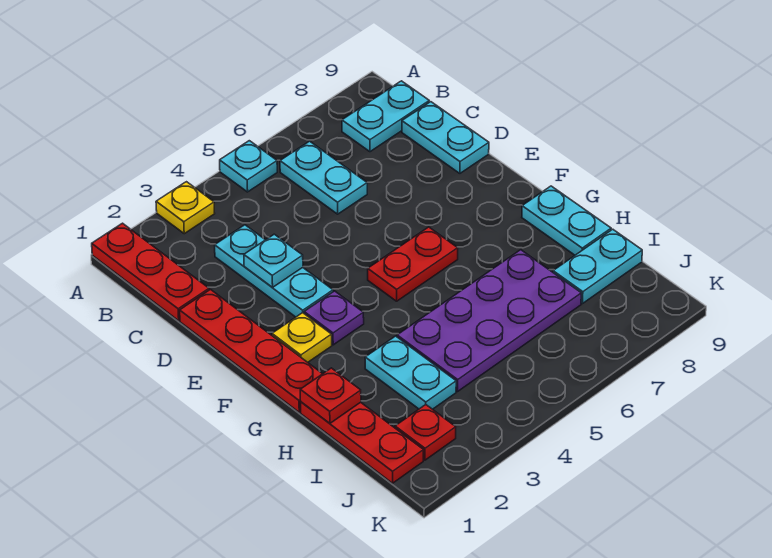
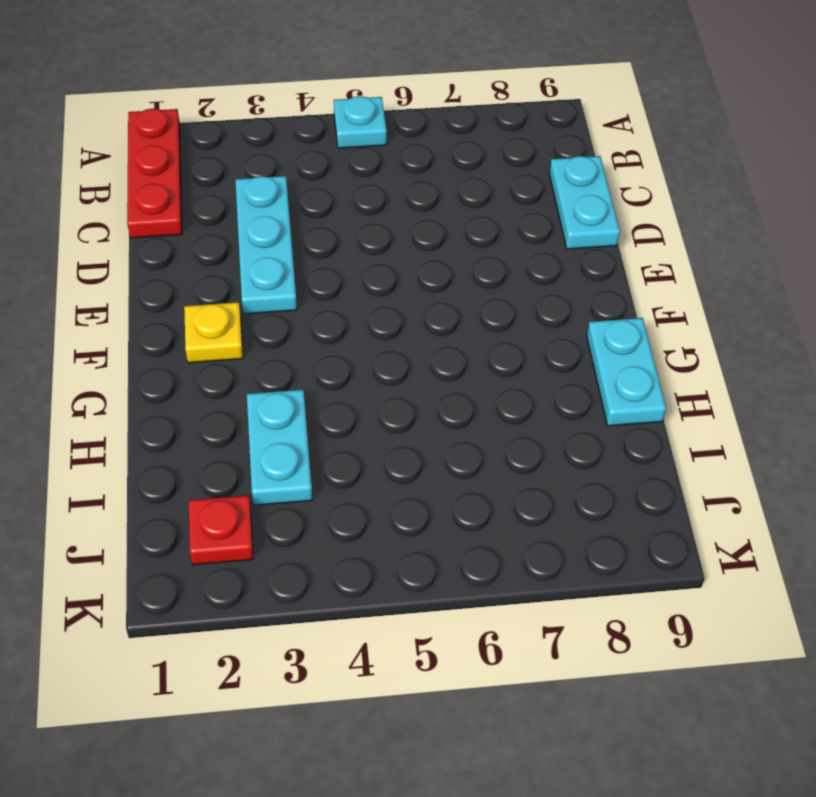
none -> yellow plate A3 level 1
none -> cyan plate B6:C6 level 1
none -> cyan plate B8:B9 level 1

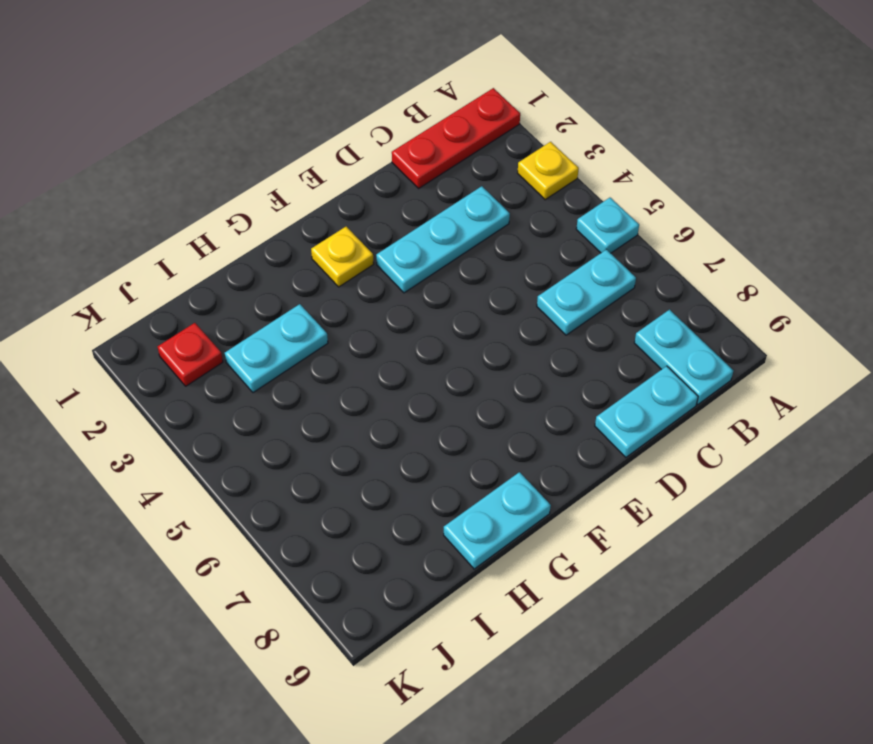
none -> red plate D1:G1 level 1
none -> purple plate F3 level 1
none -> red plate F5:F6 level 1

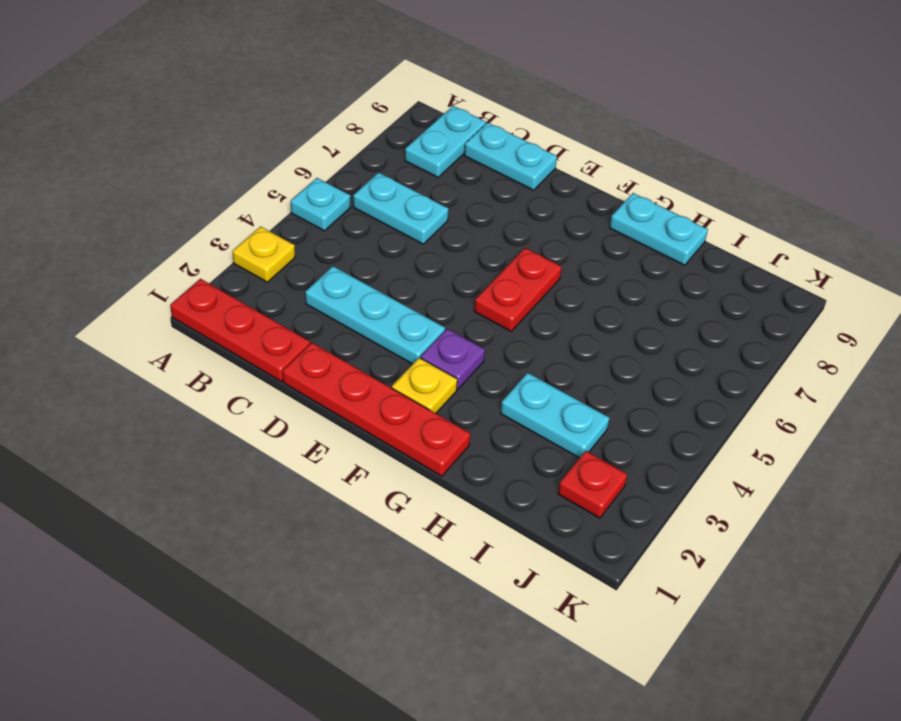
none -> red plate H1:J1 level 1
none -> purple plate H4:I7 level 1
none -> cyan plate I8:I9 level 1

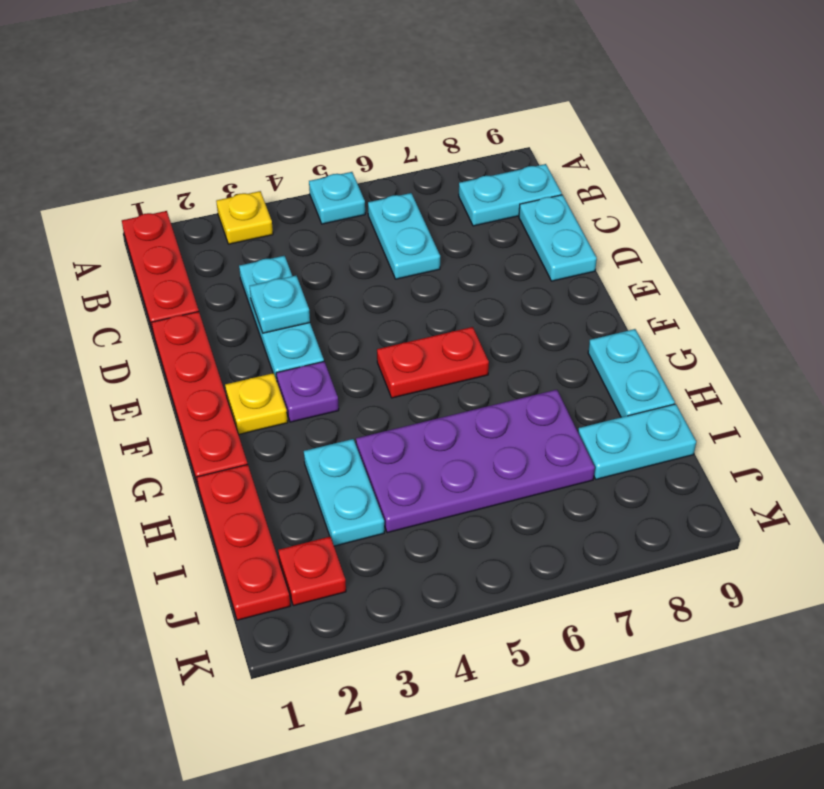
none -> red plate H1 level 2

